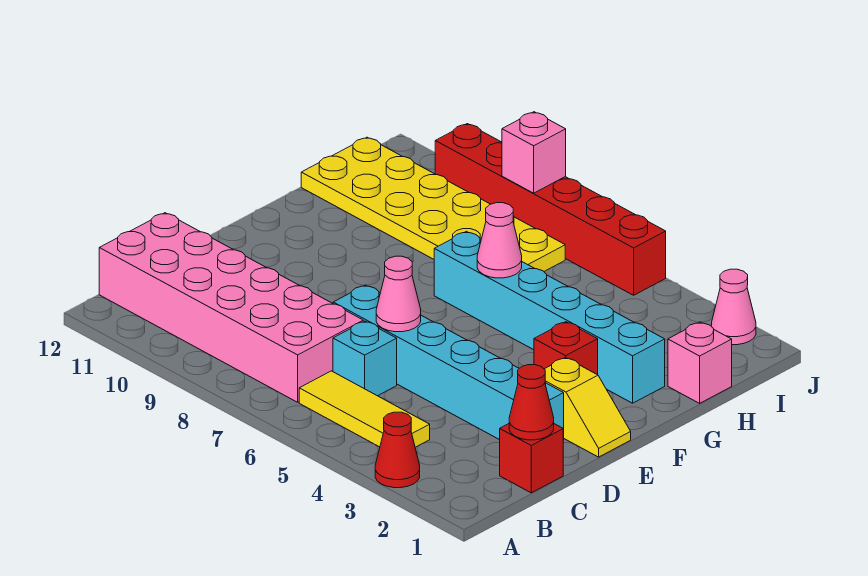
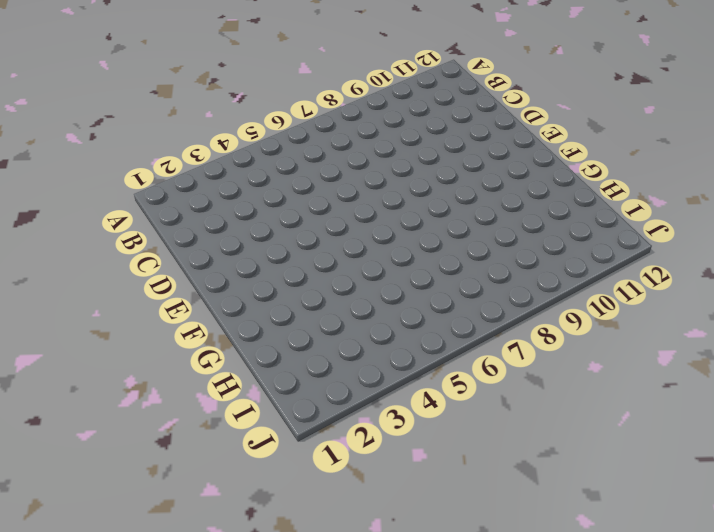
none -> red cone A3 level 1
none -> yellow tile B4:B6 level 1
none -> pink brick B7:C12 level 1

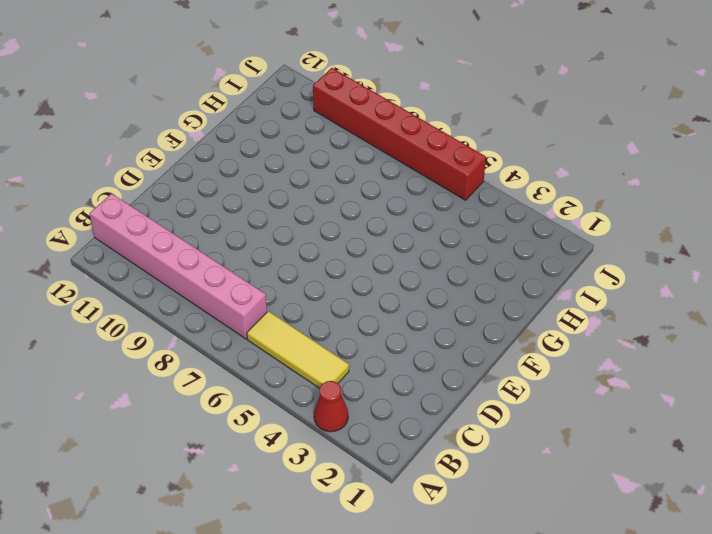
pink brick B7:B12 level 1 -> pink brick B7:C12 level 1
none -> red brick C1 level 1
none -> cyan brick C6 level 1
none -> cyan brick D2:D7 level 1

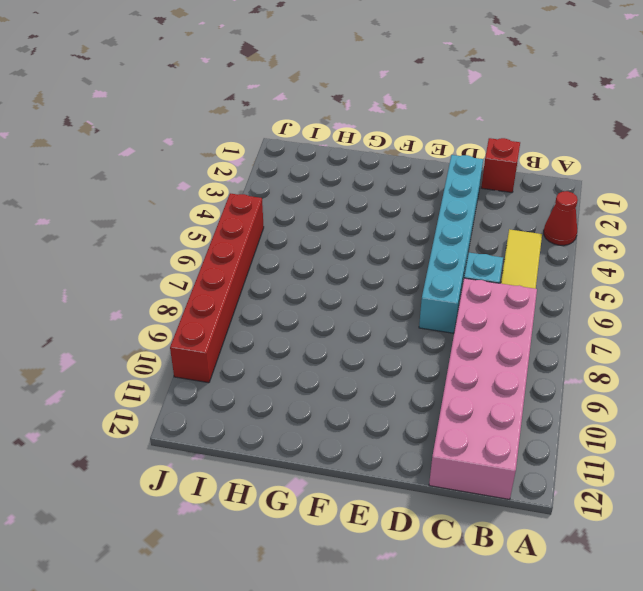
none -> yellow slope E1:E2 level 1 top 2
none -> red brick F3 level 1
none -> cyan brick G2:G7 level 1

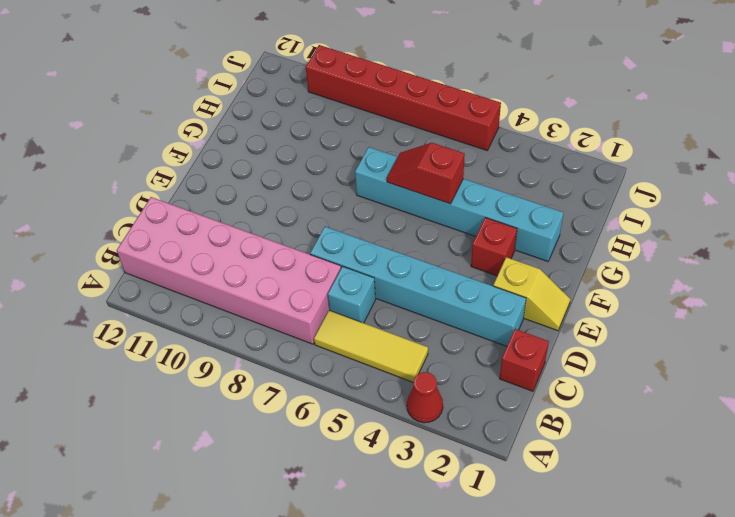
red slope G5:G6 level 2 top 5 -> pink cone G6 level 2
none -> pink brick H1 level 1
none -> yellow plate H7:I12 level 1
none -> pink cone J2 level 1

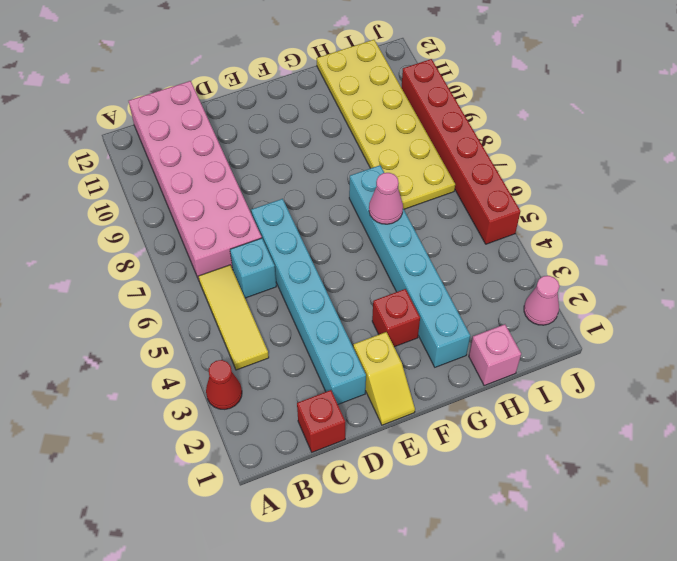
none -> red cone C1 level 2
none -> pink cone D6 level 2
none -> pink brick J8 level 2

